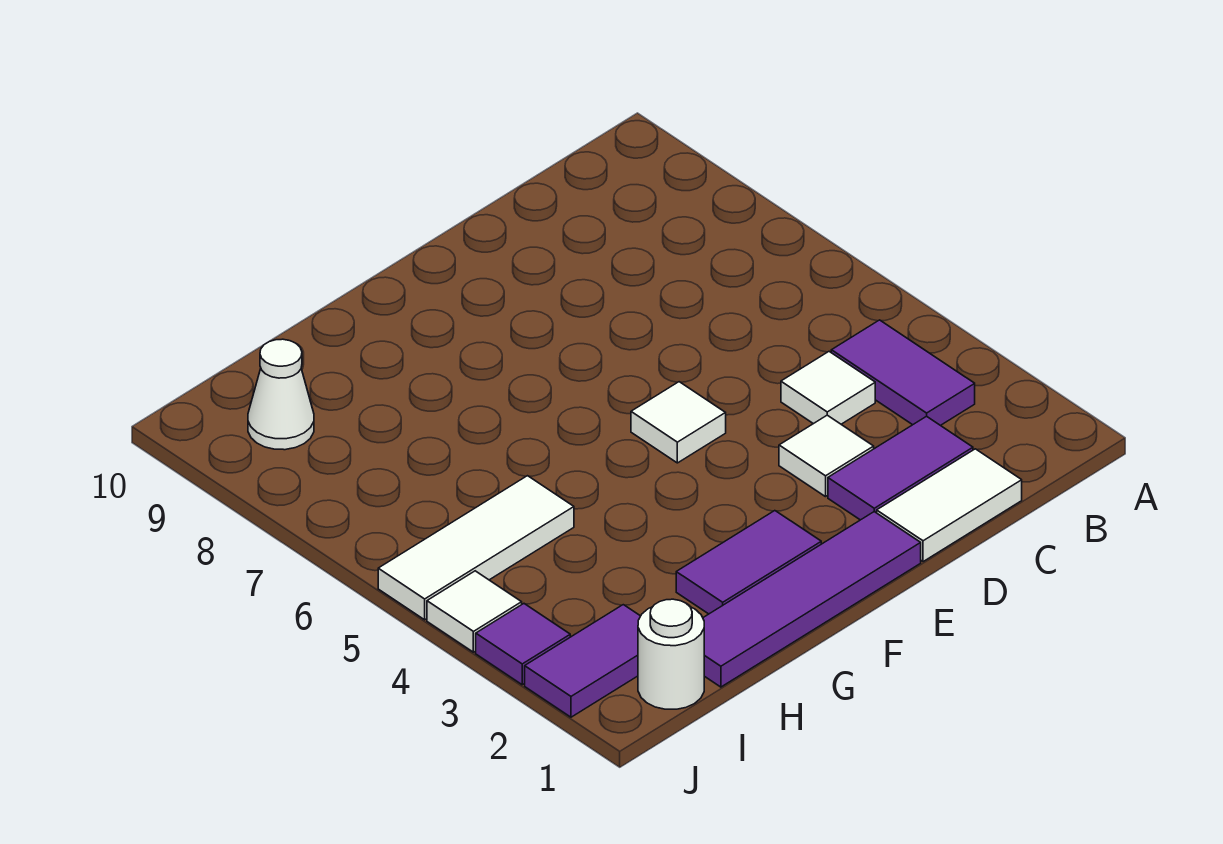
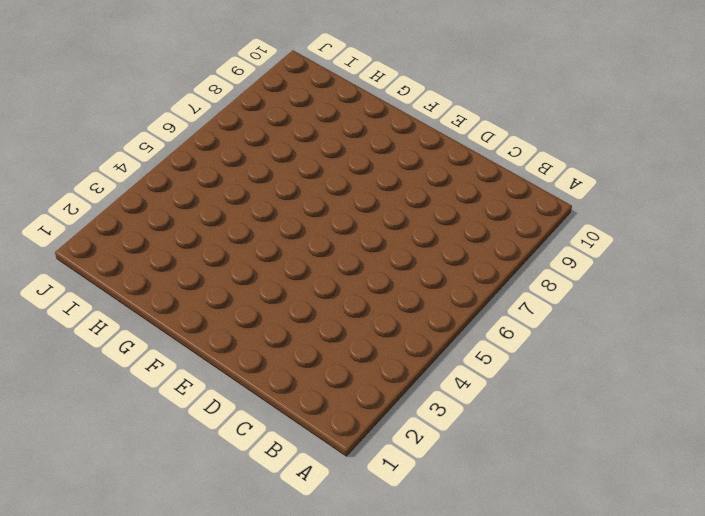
none -> purple tile B3:B4 level 1
none -> white tile C1:D1 level 1
none -> purple tile C2:D2 level 1

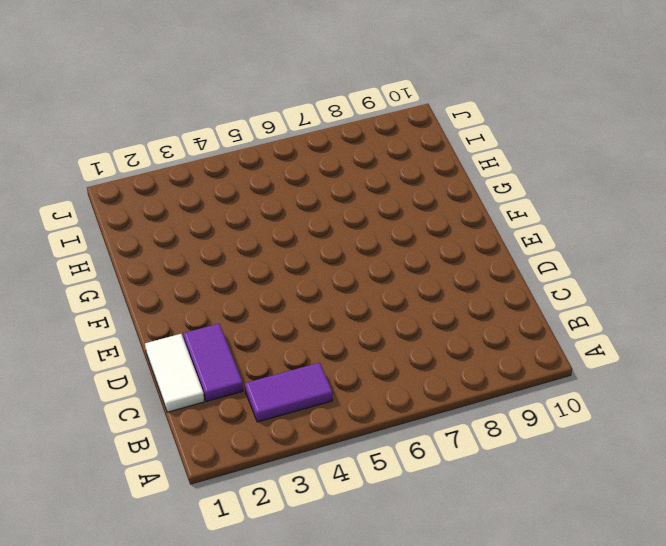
none -> white tile C4 level 1
none -> white tile D3 level 1
none -> purple tile E1:H1 level 1

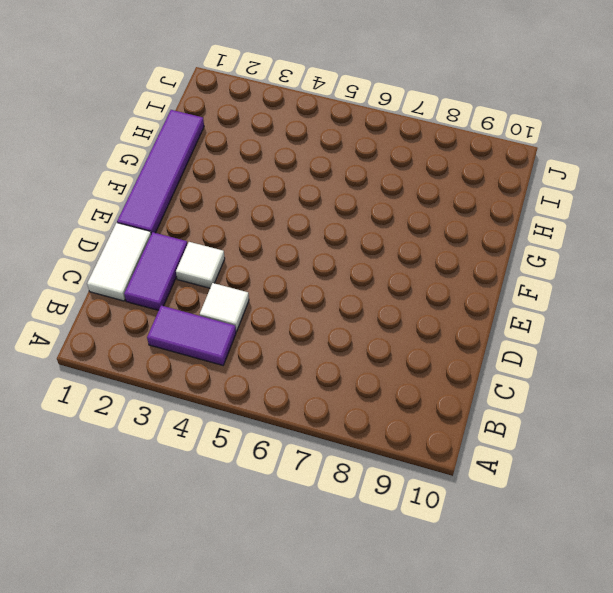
none -> white tile E5 level 1
none -> purple tile F2:G2 level 1
none -> white tile H5:J5 level 1

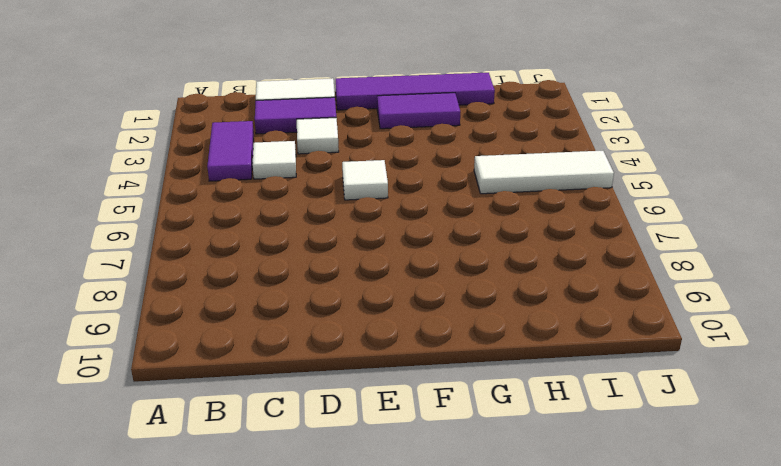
none -> white round brick I1 level 1
none -> purple tile I2:J2 level 1
none -> white cone I9 level 1

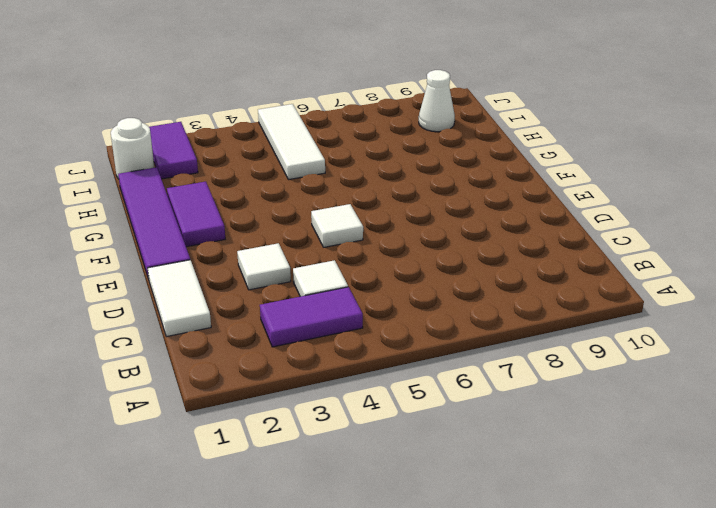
none -> purple tile C2:D2 level 1
none -> purple tile J3 level 1
none -> white tile J4 level 1

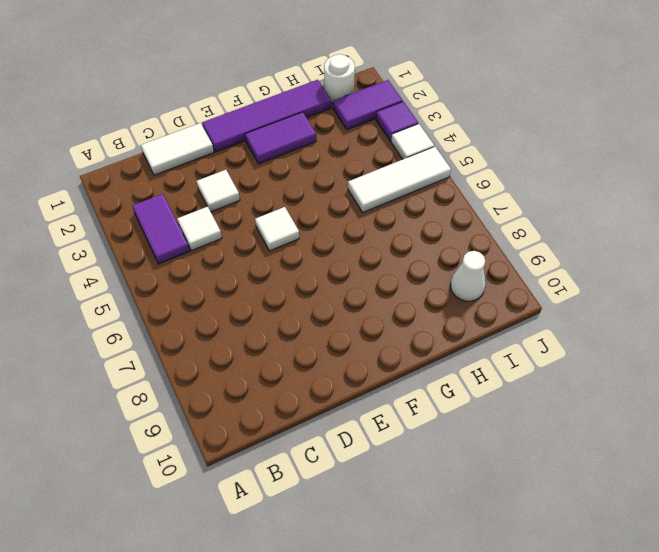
none -> purple tile C2:D2 level 1

